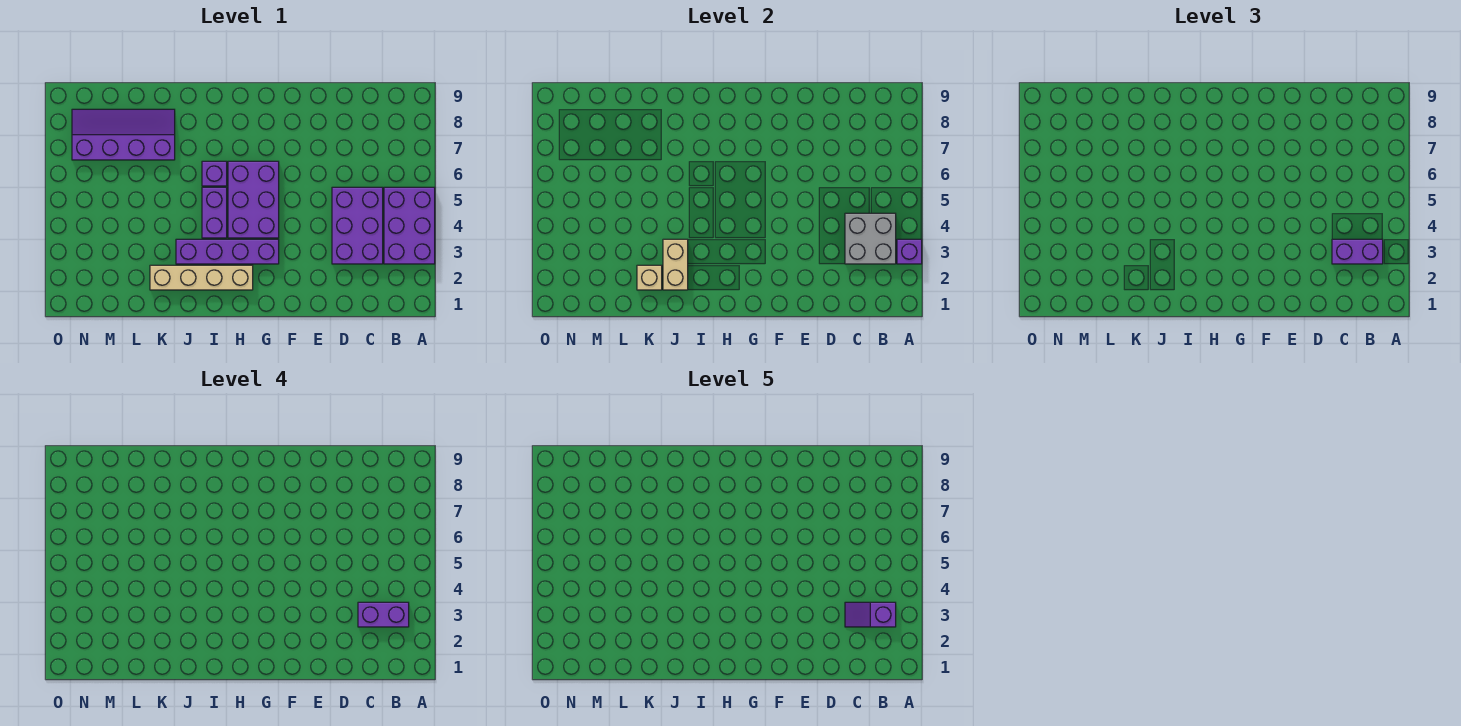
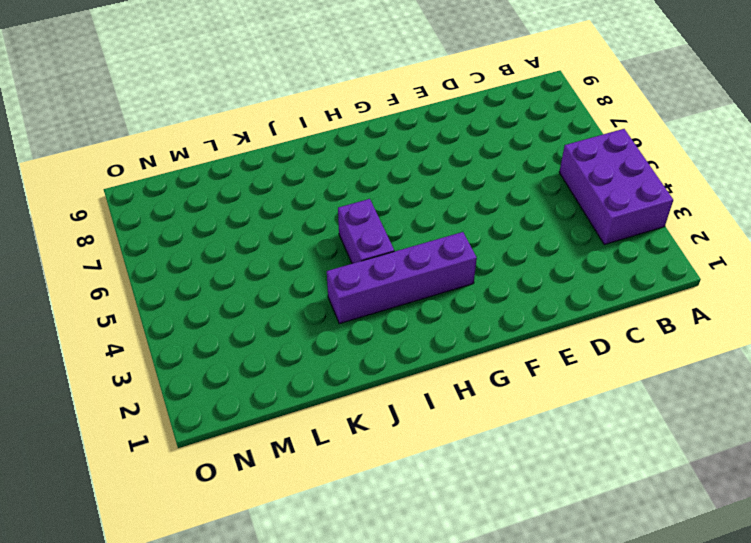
none -> purple brick C3:D5 level 1
none -> purple brick G4:H6 level 1
none -> tan brick H2:K2 level 1

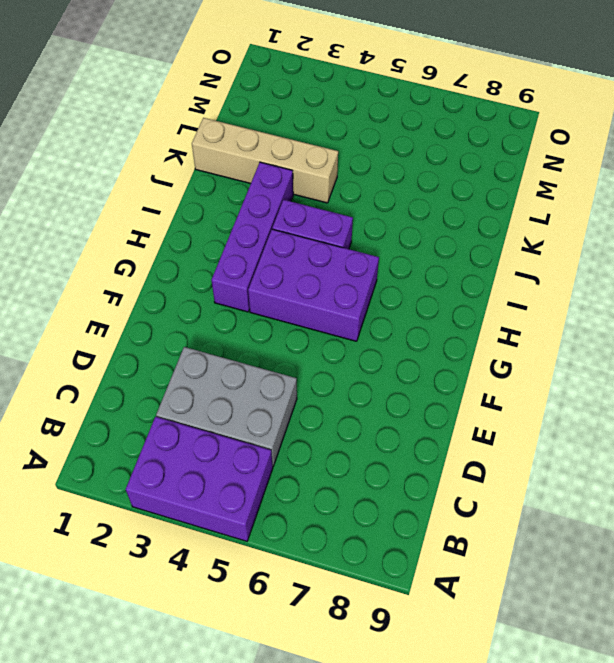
grey brick C3:D5 level 1 -> purple brick C3:D5 level 1
tan brick K1:K4 level 1 -> tan brick H2:K2 level 1
none -> purple brick I6 level 1
none -> purple slope K7:N8 level 1 top 7
none -> purple brick A3 level 2

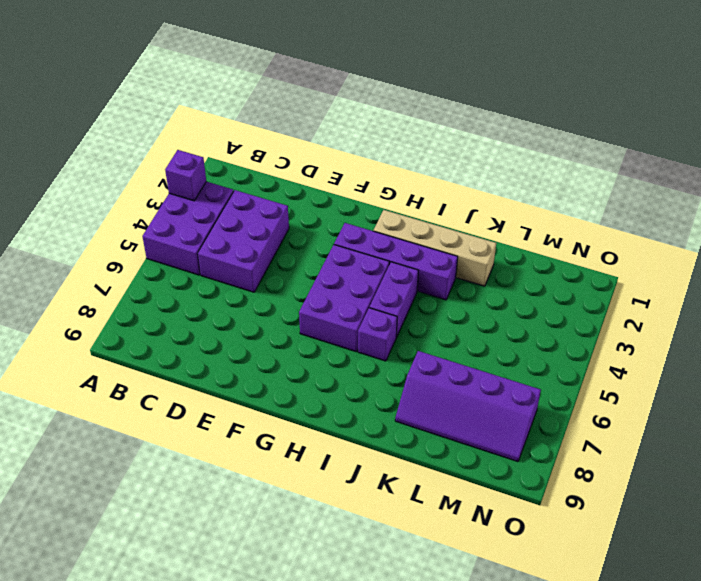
none -> grey brick B3:C4 level 2
none -> tan brick J2:J3 level 2
none -> tan brick K2 level 2

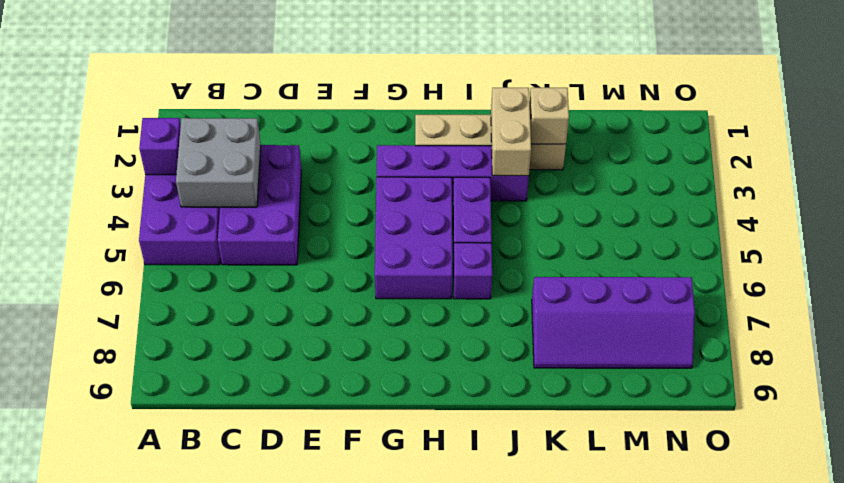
none -> purple brick B3:C3 level 3
none -> purple brick B3:C3 level 4
none -> purple slope B3:C3 level 5 top B

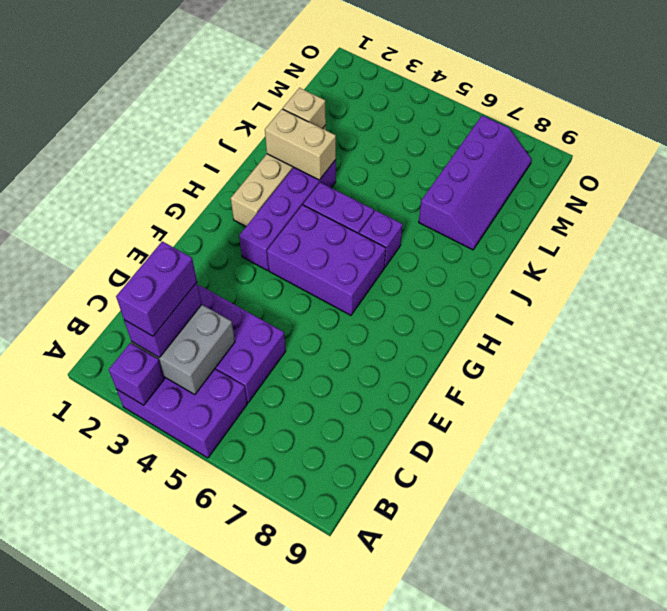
none -> purple slope B3:C3 level 5 top B

